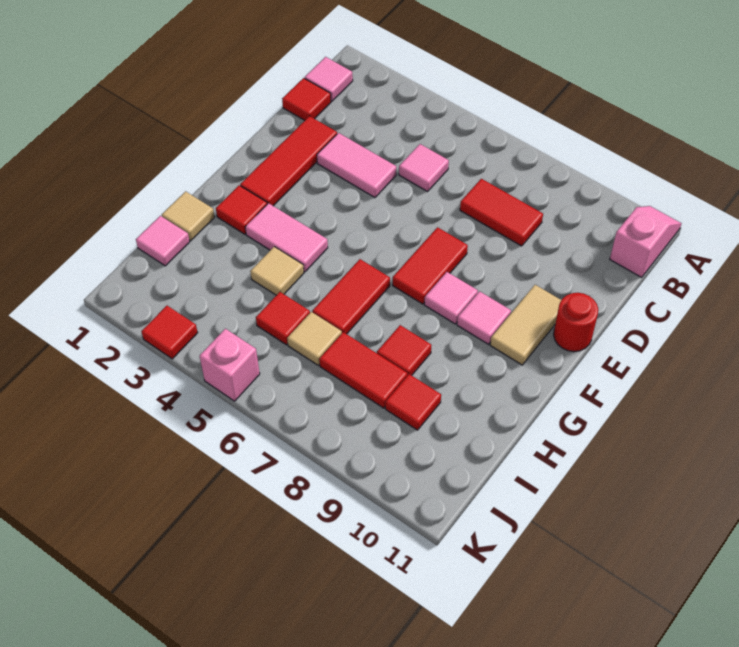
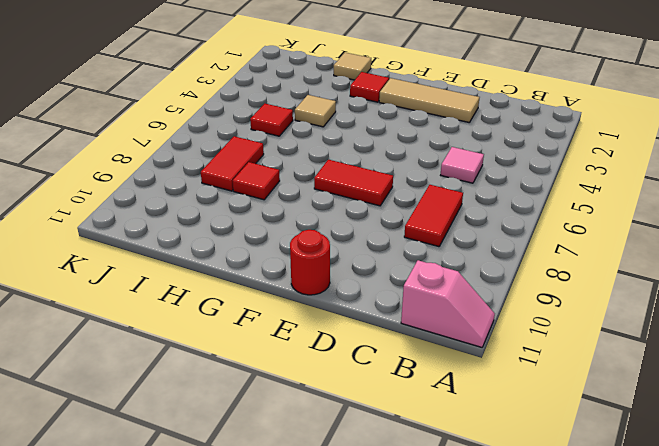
tan tile D2:F2 level 1 -> red tile D2:F2 level 1
none -> pink tile B1 level 1
none -> red tile C1 level 1
none -> pink tile D3:D4 level 1

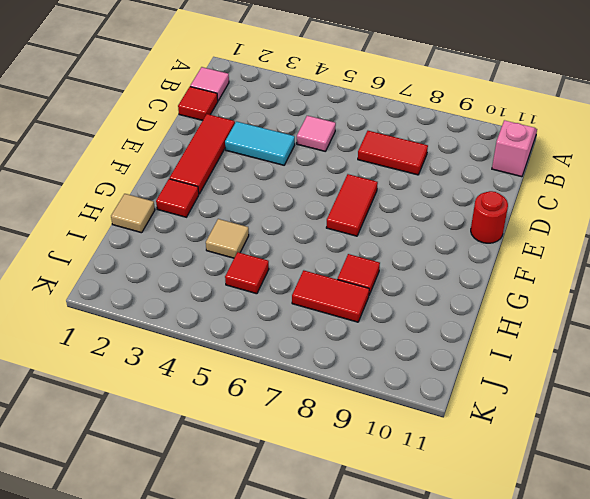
cyan tile D3:D4 level 1 -> pink tile D3:D4 level 1
none -> tan tile E10:F10 level 1
none -> pink tile F8 level 1
none -> pink tile F9 level 1

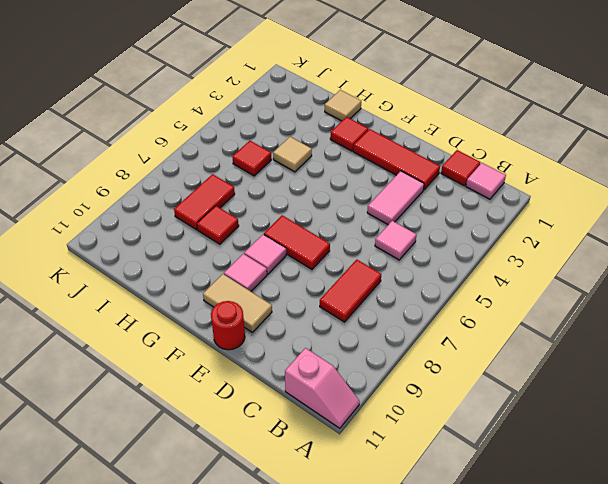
none -> pink tile G3:G4 level 1
none -> red tile G6:H6 level 1
none -> pink tile I1 level 1

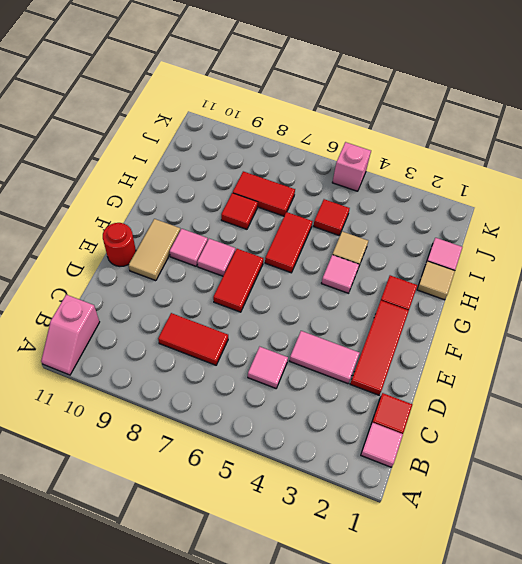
pink tile G4 level 1 -> pink tile G3:G4 level 1
none -> tan tile I6 level 1
none -> red tile I9 level 1
none -> red tile K3 level 1

